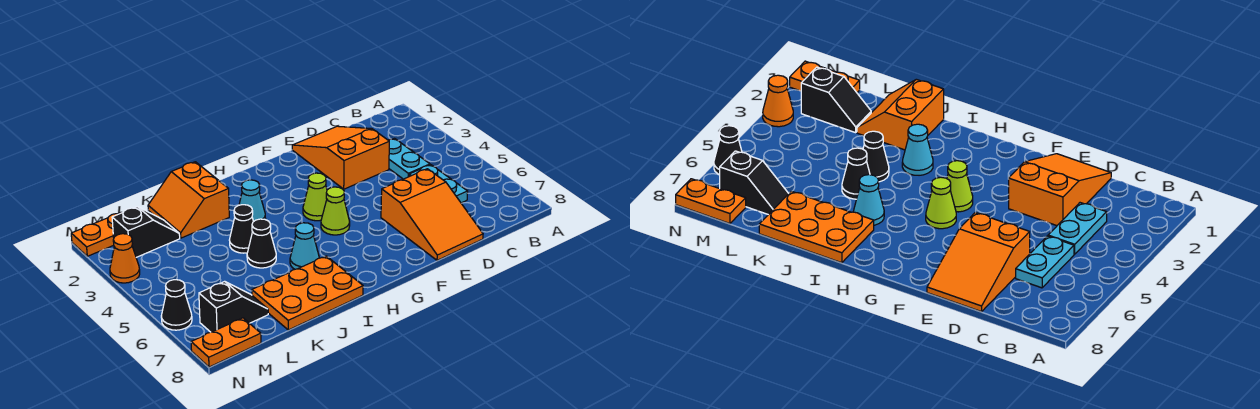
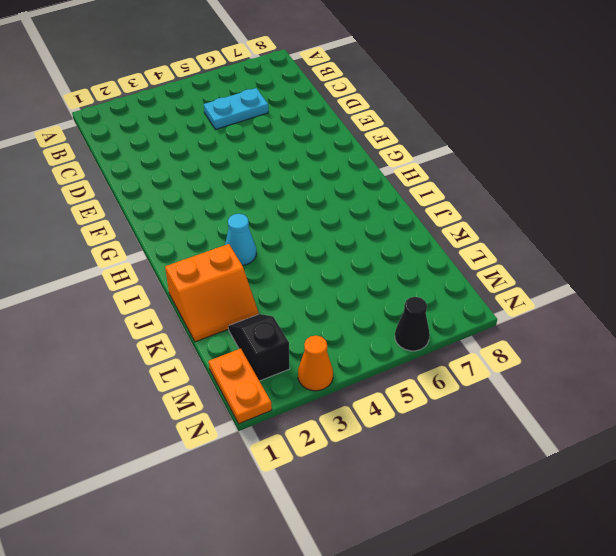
none -> cyan plate C3:C4 level 1
none -> orange slope D1:E3 level 1 top 3
none -> orange slope D6:E8 level 1 top 6

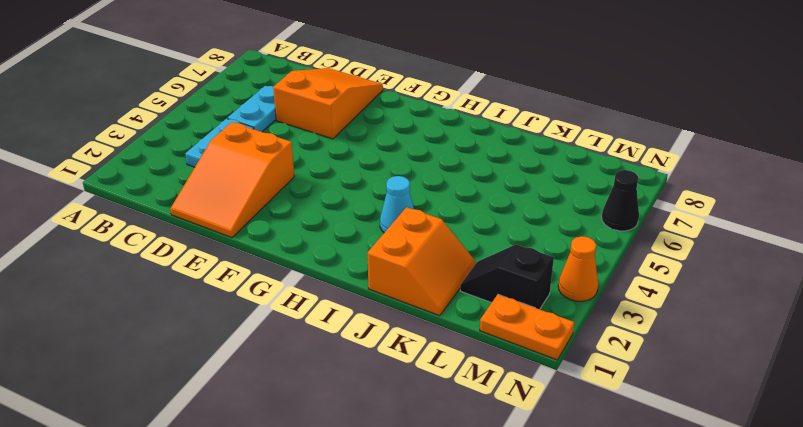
none -> lime cone G4 level 1
none -> lime cone G5 level 1
none -> cyan cone I6 level 1

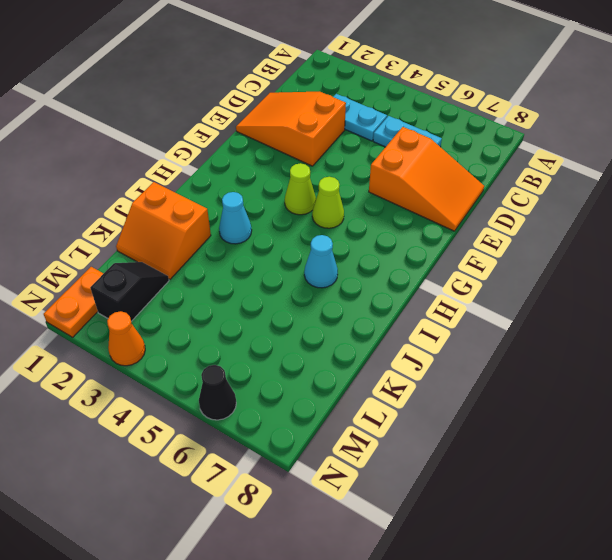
none -> orange plate I7:K8 level 1
none -> black cone J4 level 1
none -> black cone J5 level 1

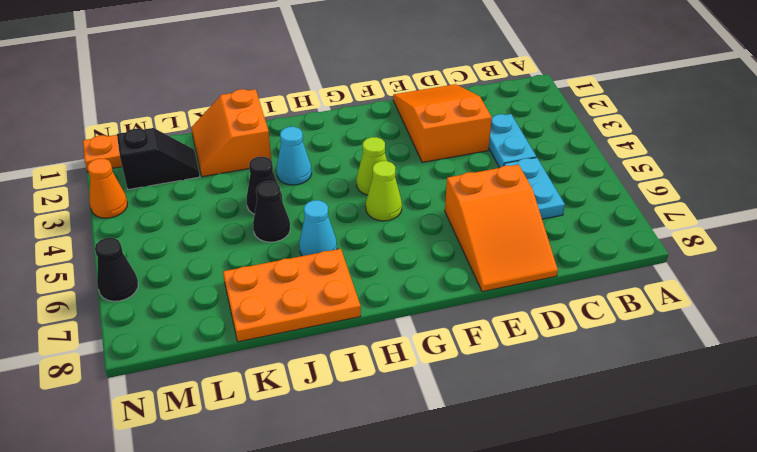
none -> black slope L7:M7 level 1 top M
none -> orange plate M8:N8 level 1

